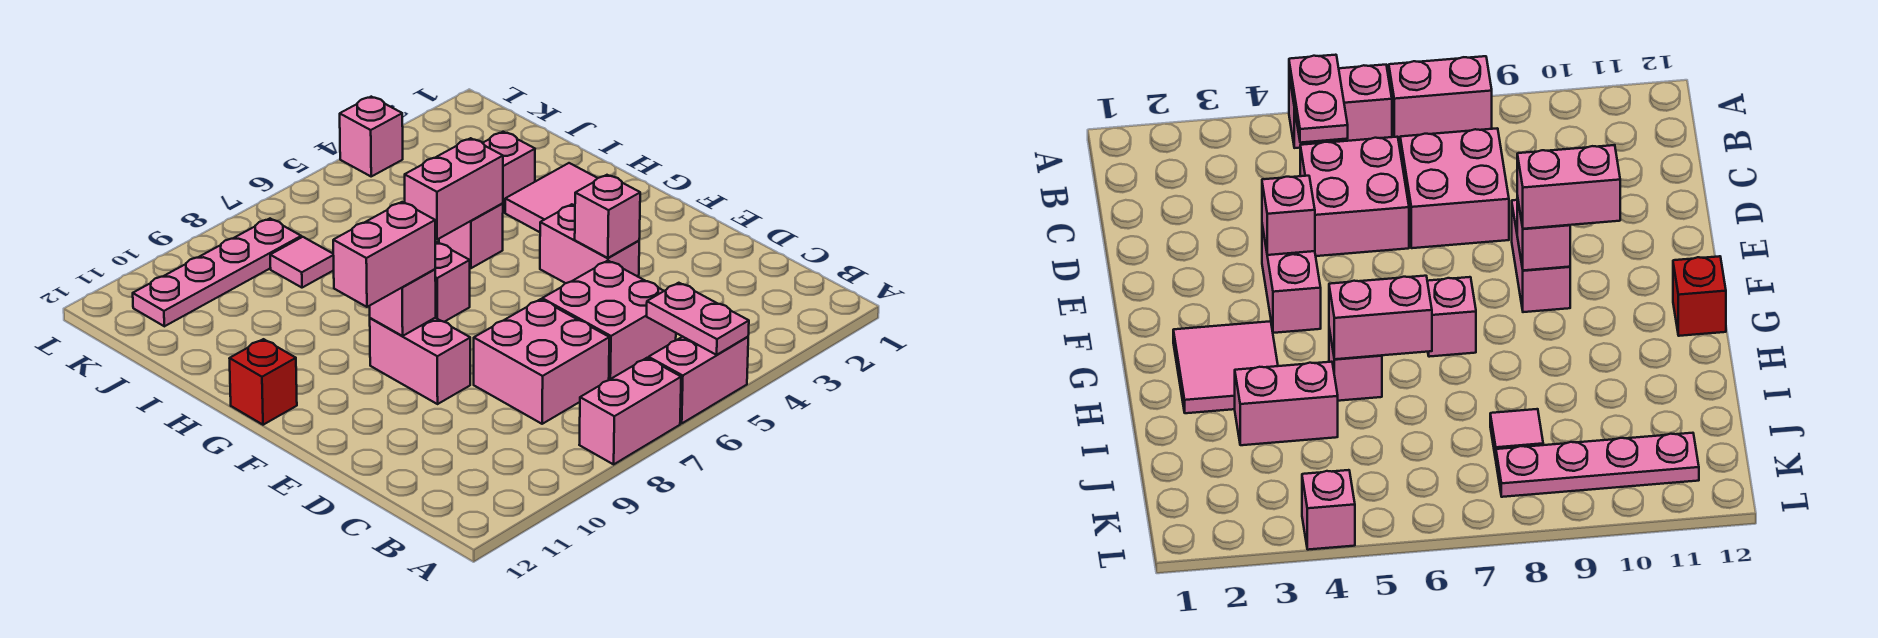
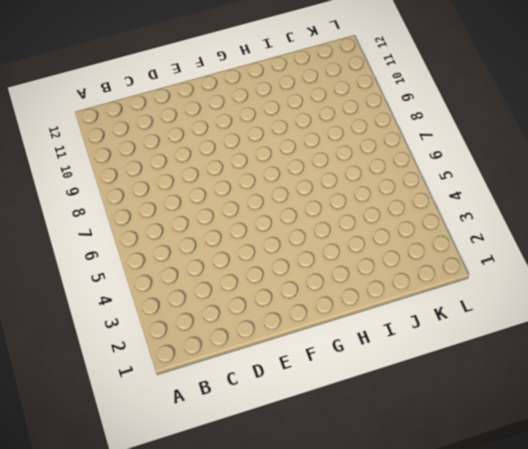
none -> pink brick A5:A6 level 1
none -> pink brick A7:A8 level 1
none -> pink brick C5:D6 level 1

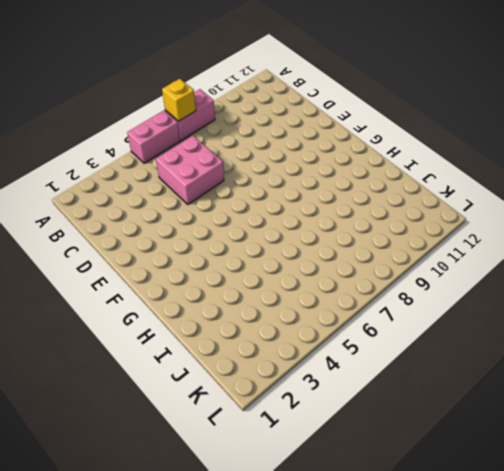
yellow brick A7 level 2 -> none
none -> pink brick C7:D8 level 1
none -> pink brick E4:F4 level 1
none -> pink brick E9:F9 level 1

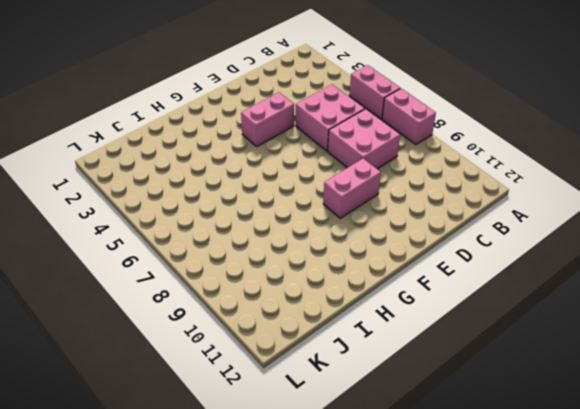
none -> pink tile G2:H3 level 1
none -> pink brick G7 level 1
none -> red brick G12 level 1

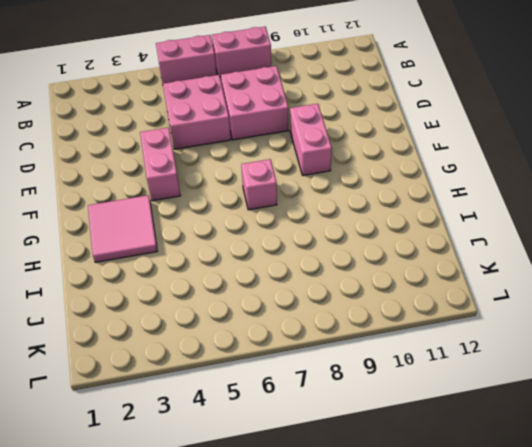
none -> red brick G12 level 1
none -> pink brick H5 level 1
none -> pink brick I3:I4 level 1

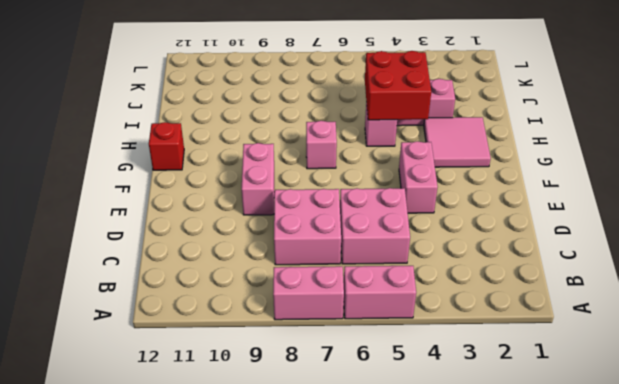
red brick H4:I5 level 2 -> pink brick H5:H6 level 2
none -> pink tile J8 level 1
none -> pink plate K8:K11 level 1
none -> pink brick L4 level 1

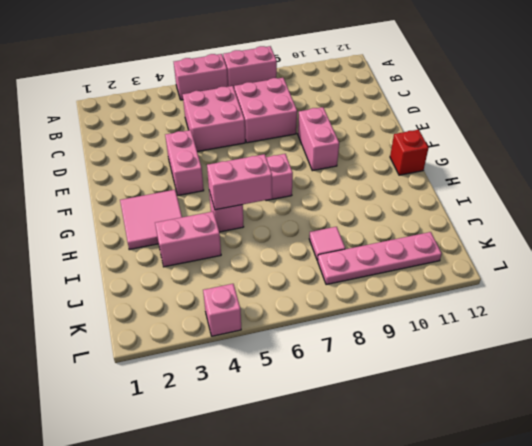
none -> pink plate A5:B5 level 2
none -> pink brick E4 level 2
none -> pink brick F9 level 2

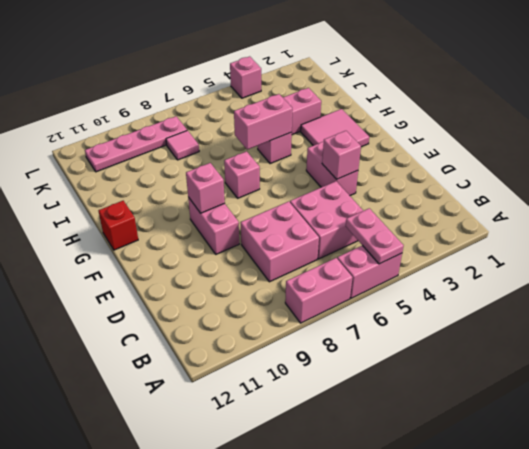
none -> pink brick F9:F10 level 3

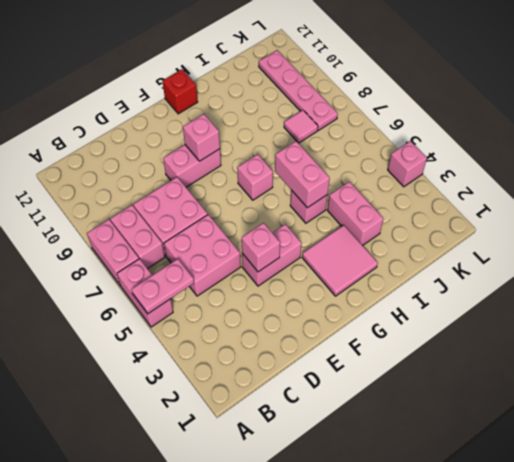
pink brick B7:B8 level 1 -> pink brick F9:F10 level 3

